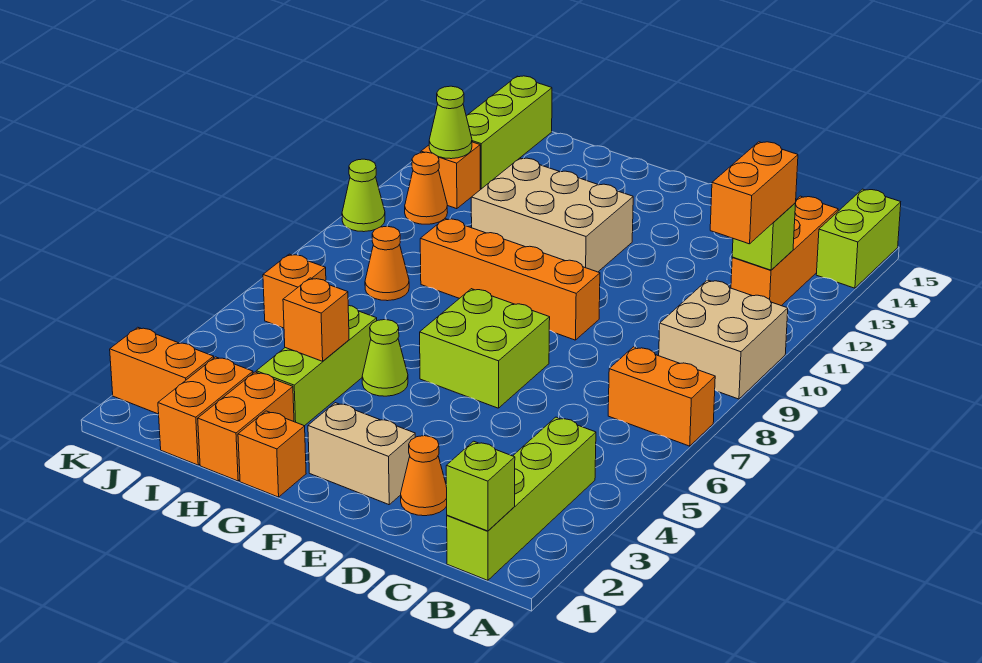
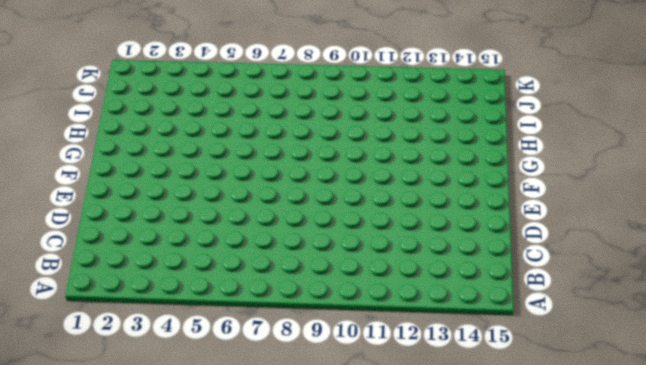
none -> orange brick A7:B7 level 1
none -> tan brick A9:B10 level 1
none -> lime brick A14:A15 level 1

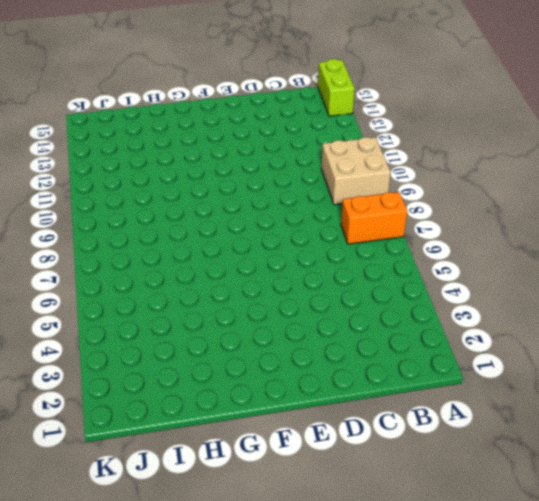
none -> lime brick B1:B4 level 1
none -> orange brick B12:B14 level 1
none -> orange cone D2 level 1

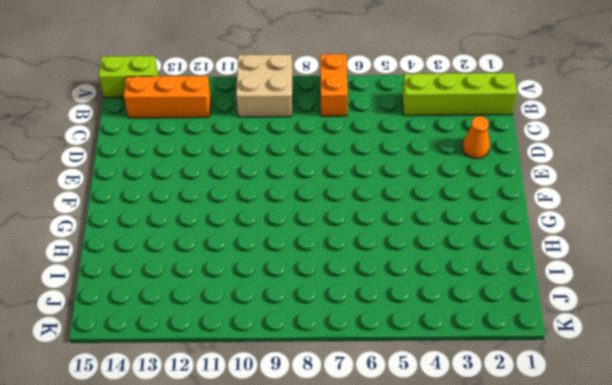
none -> tan brick E2:F2 level 1
none -> lime brick E6:F7 level 1
none -> orange brick E9:H9 level 1

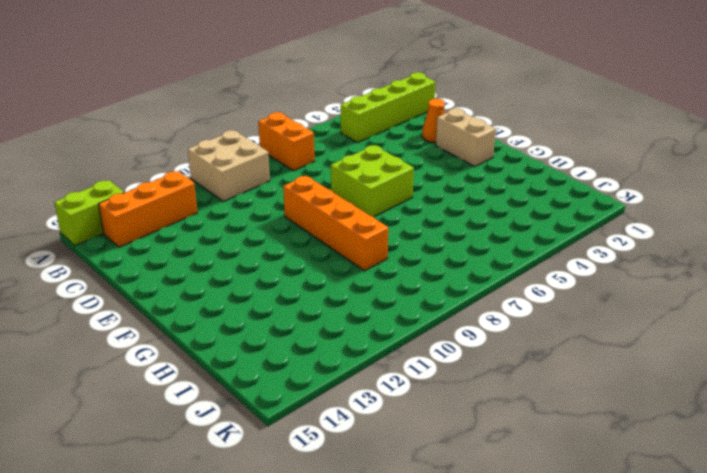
none -> tan brick F11:H12 level 1
none -> orange brick G1 level 1
none -> lime cone G5 level 1

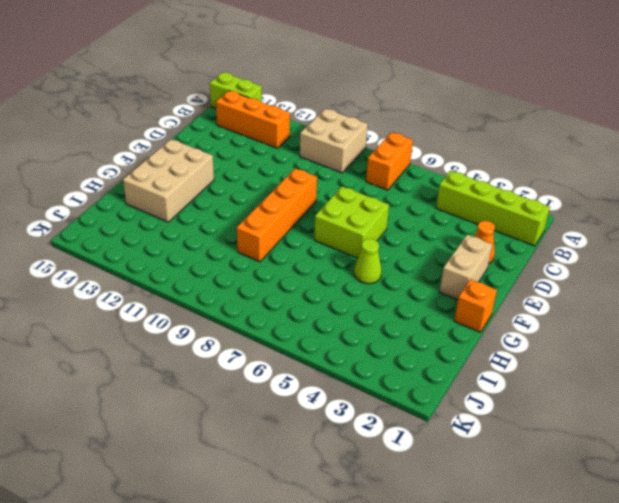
tan brick F13:H14 level 1 -> tan brick F11:H12 level 1
none -> orange brick H1:H2 level 1
none -> lime brick H3:H5 level 1
none -> orange brick I1:I2 level 1

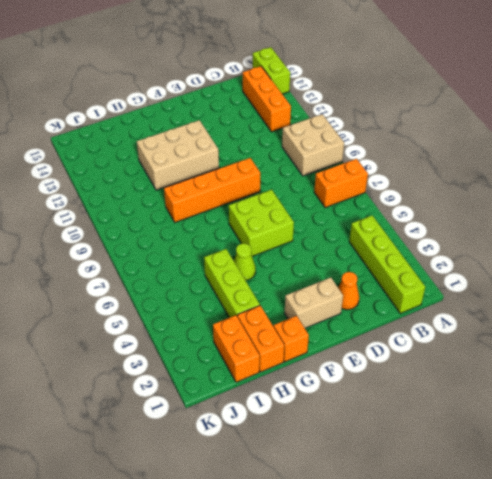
none -> orange cone I8 level 1
none -> orange brick J2:K2 level 1
none -> orange brick J6 level 1

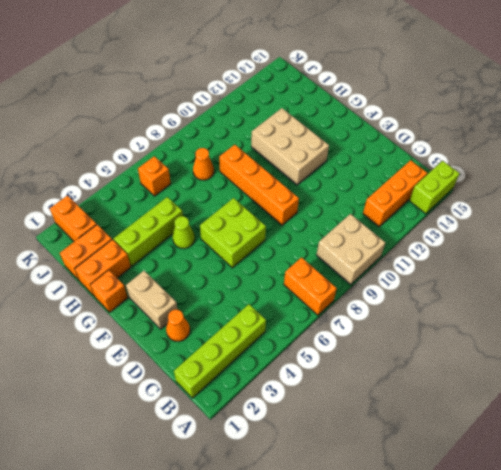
none -> orange cone J11 level 1
none -> orange brick J12 level 1
none -> lime brick J13:J15 level 1

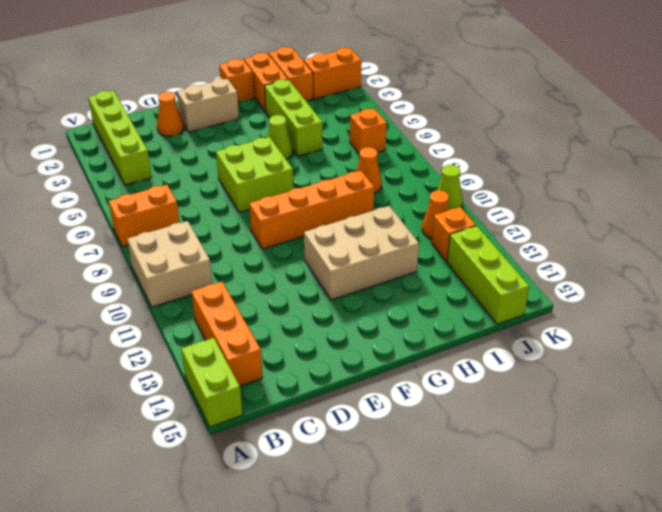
none -> lime brick B1 level 2
none -> lime brick B12 level 2
none -> orange brick H4 level 2

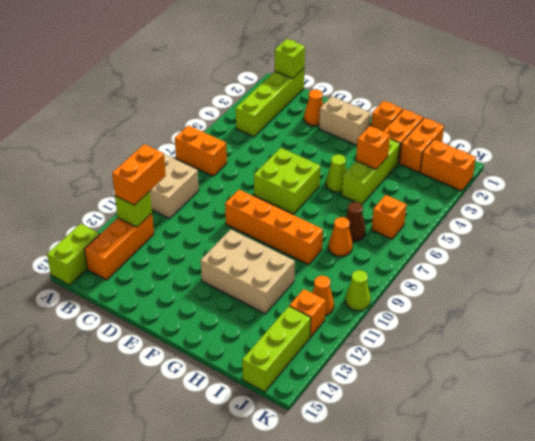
brown cone I7 level 1 -> none
none -> lime cone J12 level 2

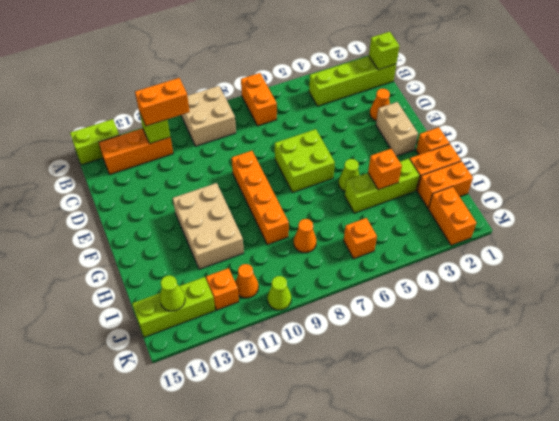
lime cone J14 level 2 -> lime cone J12 level 2

